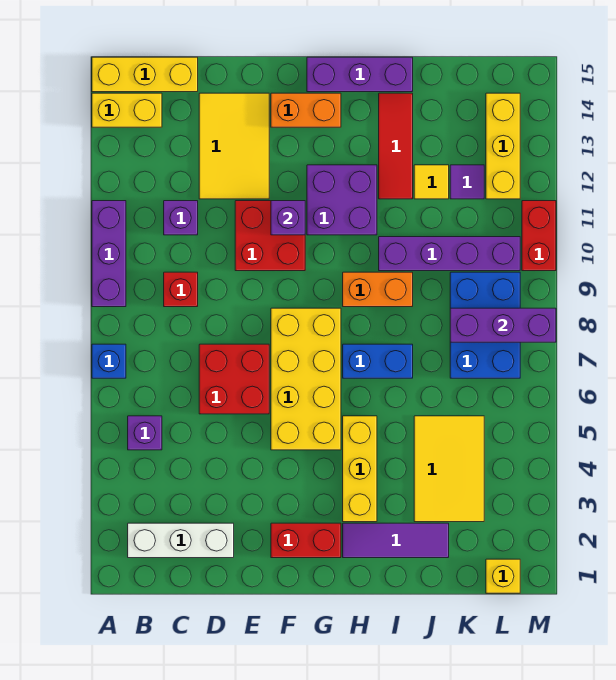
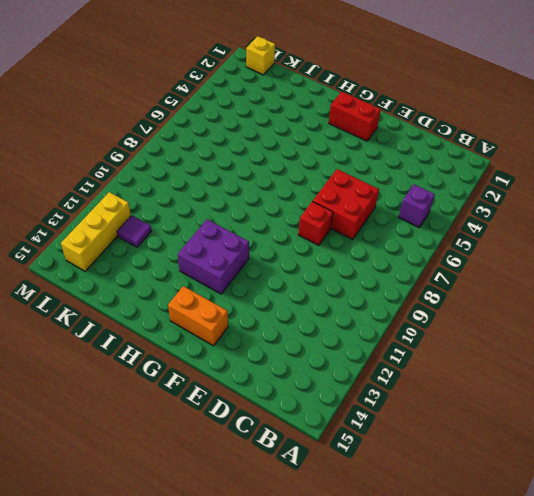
red brick E8 level 1 -> red brick C9 level 1
none -> blue brick A7 level 1
none -> purple brick A9:A11 level 1
none -> yellow brick A14:B14 level 1
none -> yellow brick A15:C15 level 1

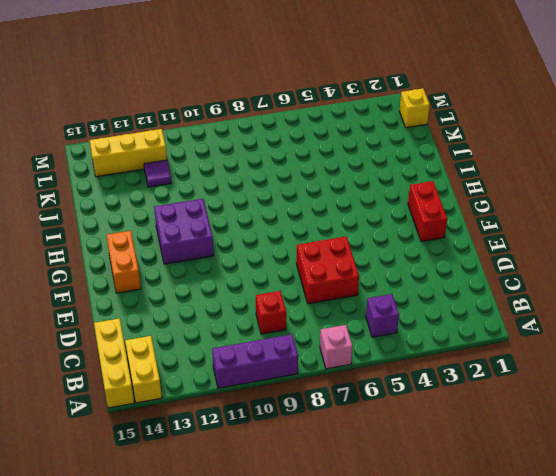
pink brick A7 level 1 -> blue brick A7 level 1
none -> white brick B2:D2 level 1
none -> purple brick C11 level 1
none -> yellow tile D12:E14 level 1
none -> red brick E10:F11 level 1

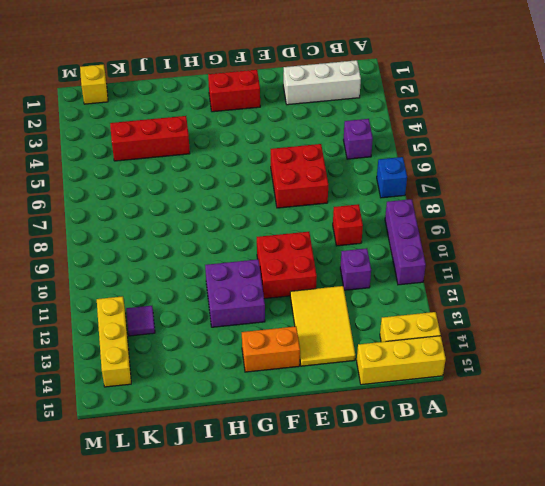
red brick I4:K4 level 1 -> yellow tile J3:K5 level 1
none -> yellow brick F5:G8 level 1
none -> purple brick G15:I15 level 1
none -> purple tile H2:J2 level 1
none -> yellow brick H3:H5 level 1

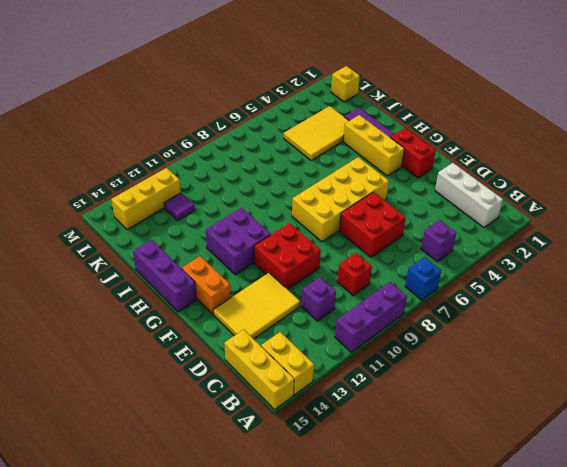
yellow brick G3:I3 level 1 -> yellow brick H3:H5 level 1
none -> blue brick H7:I7 level 1
none -> orange brick H9:I9 level 1
none -> purple brick I10:L10 level 1
none -> red tile I12:I14 level 1

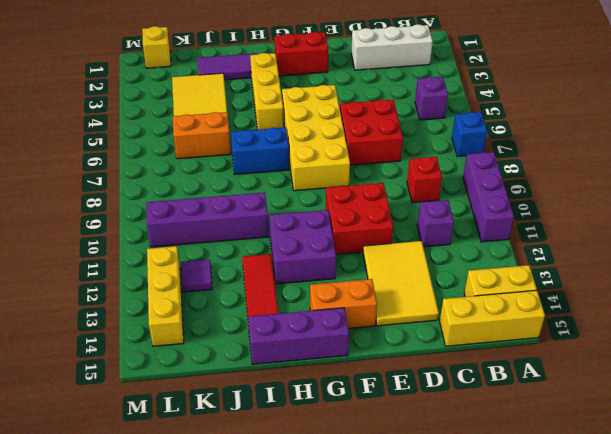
orange brick J6:K6 level 1 -> orange brick H9:I9 level 1
none -> yellow tile J12 level 1
none -> blue brick K7:L9 level 1
none -> red brick M10:M11 level 1
none -> purple brick F11 level 2

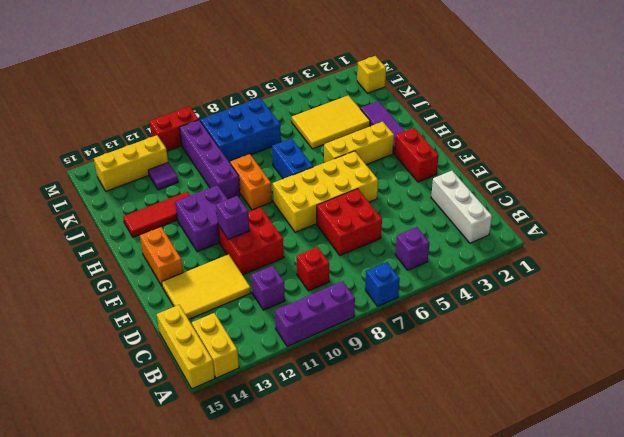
none -> purple brick G15:I15 level 1
none -> yellow tile J12 level 1
none -> purple brick K8:M8 level 2

